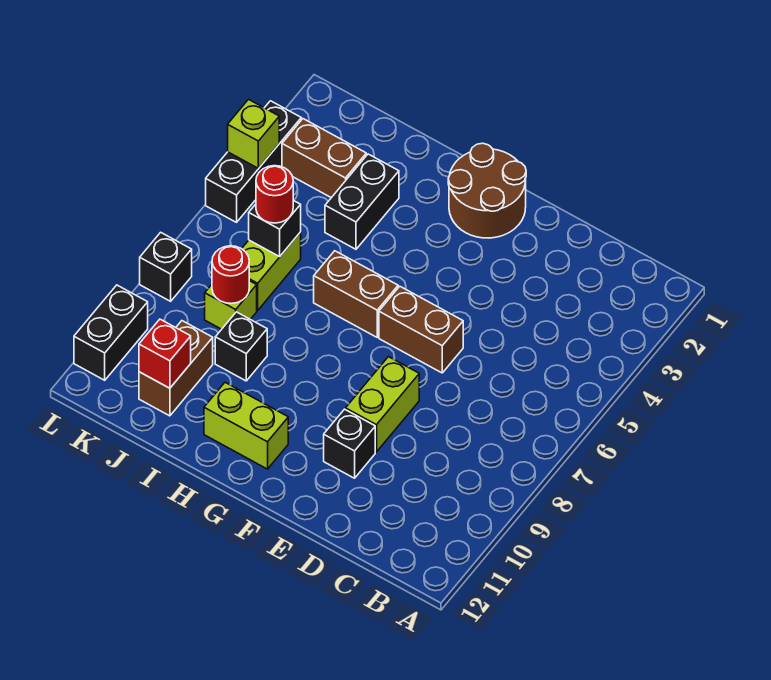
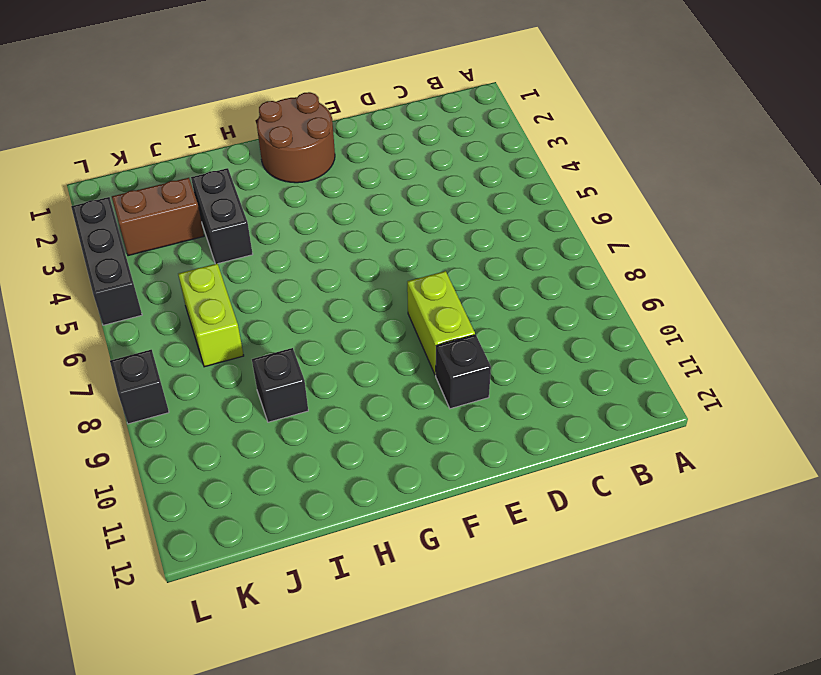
none -> brown brick E6:F6 level 1
none -> brown brick G6:H6 level 1
none -> lime brick G11:H11 level 1

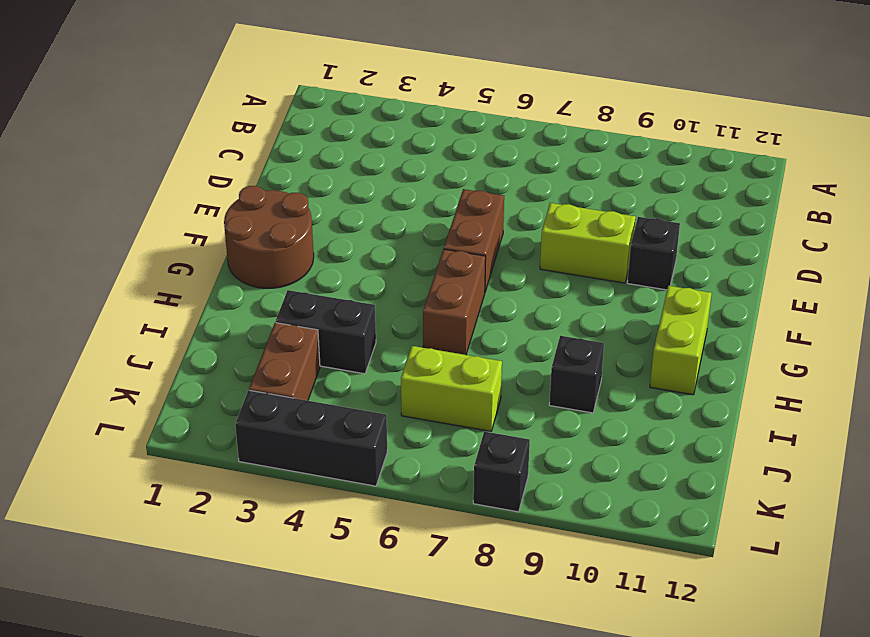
none -> lime brick J8 level 1
none -> brown brick J10:J11 level 1
none -> black brick L10:L11 level 1

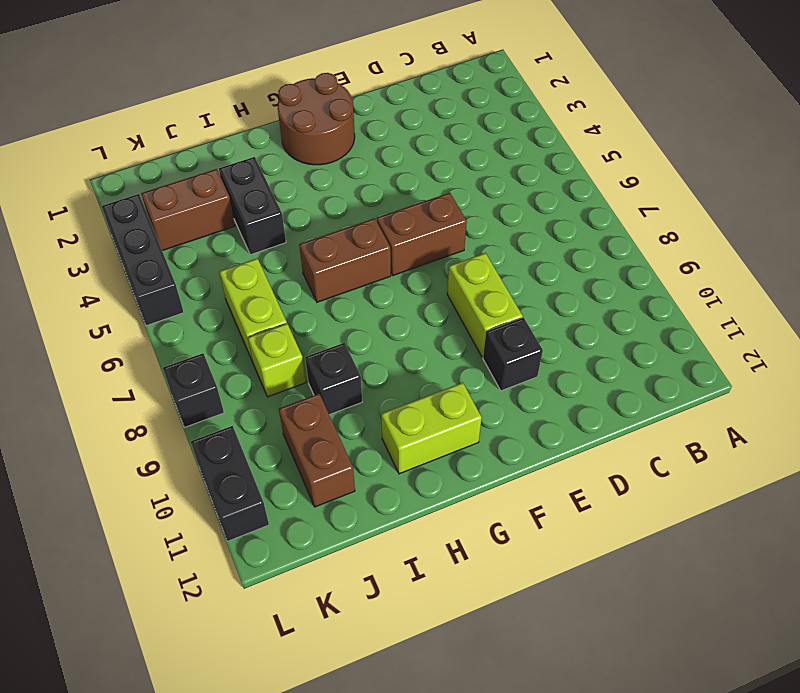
none -> black brick J6 level 2
none -> red round brick J8 level 2
none -> red brick J11 level 2

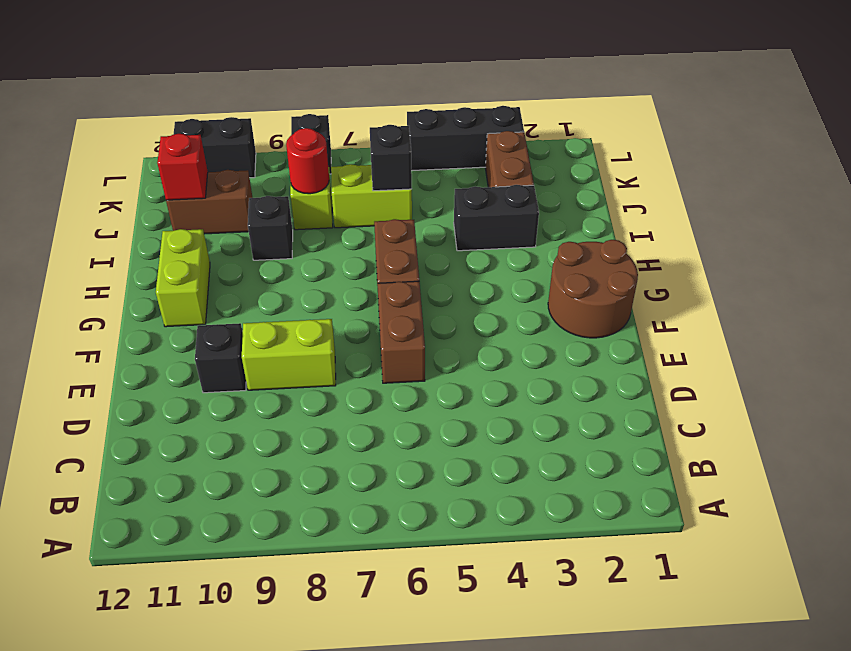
none -> lime brick L4 level 2
none -> red round brick J6 level 3

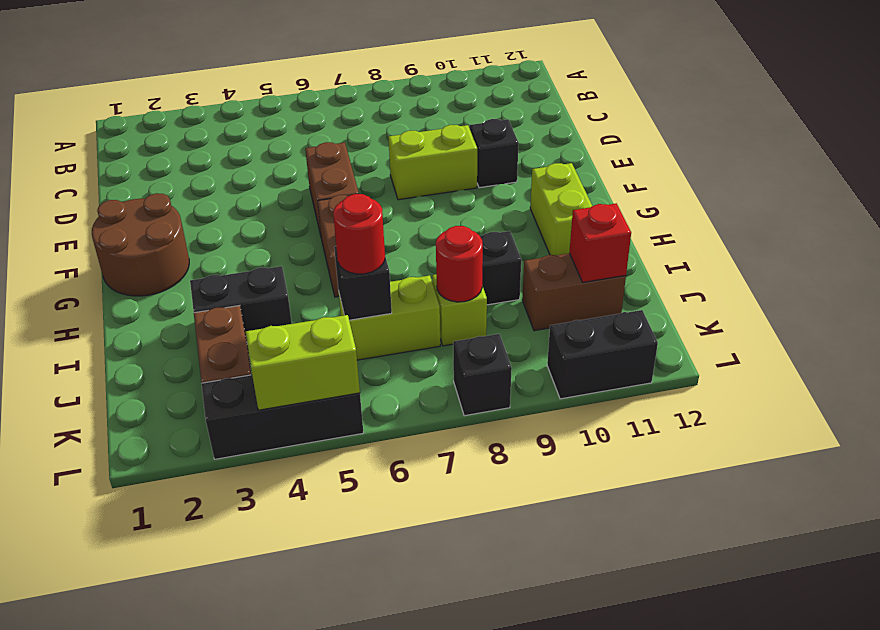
lime brick L4:L5 level 2 -> lime brick L4 level 2

